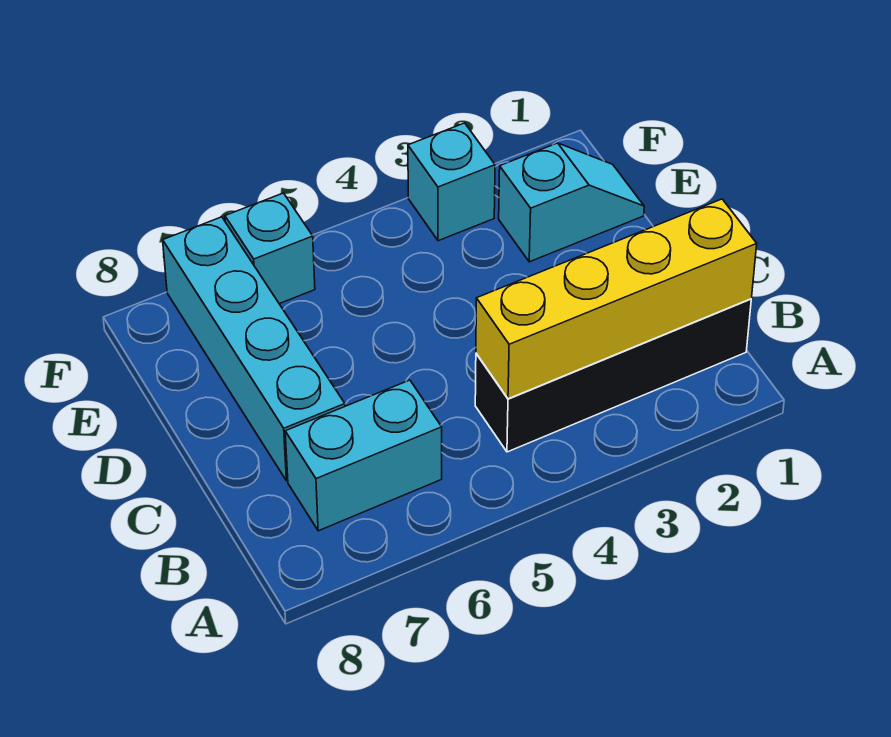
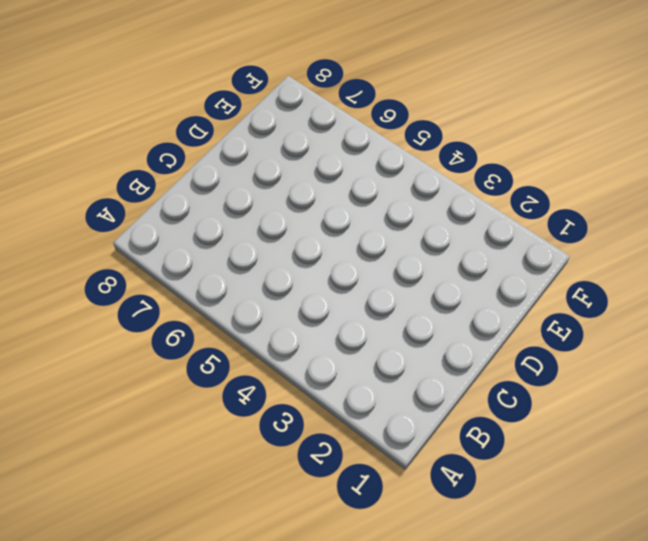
none -> black brick B1:B4 level 1
none -> cyan brick B6:B7 level 1

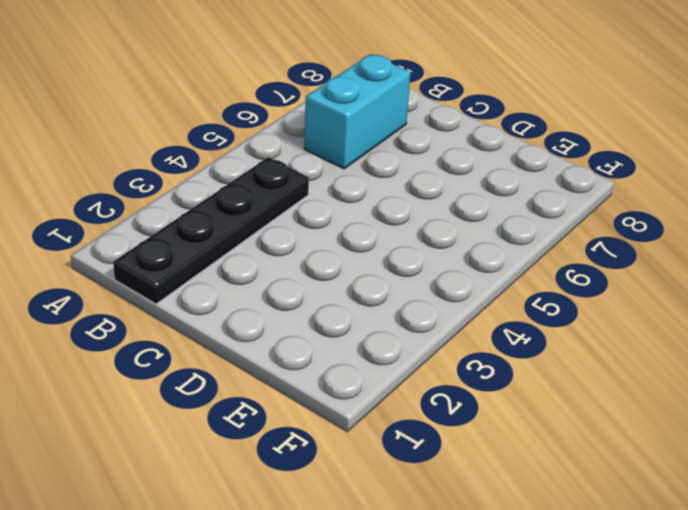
black plate B1:B4 level 1 -> black brick B1:B4 level 1
none -> cyan brick C7:F7 level 1
none -> cyan slope E1:E2 level 1 top 2

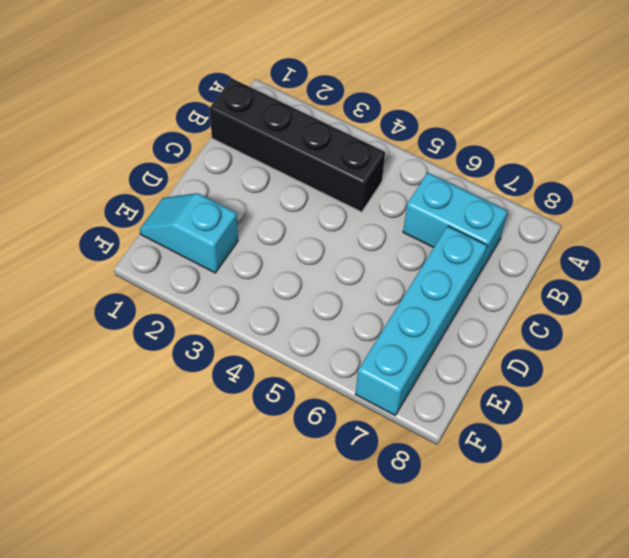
none -> cyan brick F3 level 1
none -> cyan brick F6 level 1

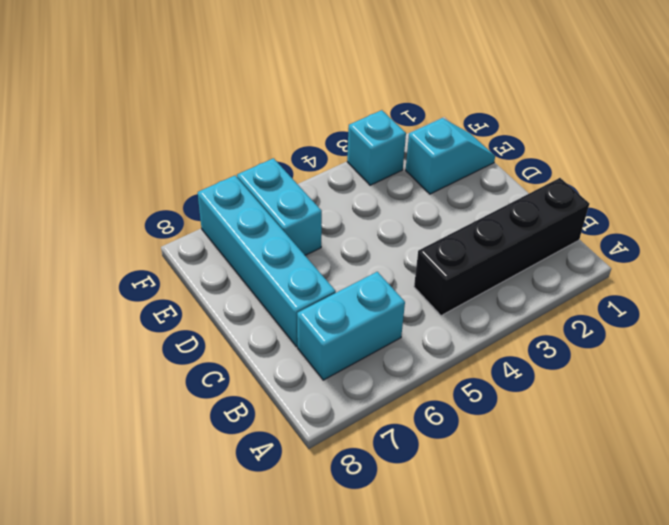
cyan brick E6:F6 level 1 -> cyan brick F6 level 1
none -> yellow brick B1:B4 level 2

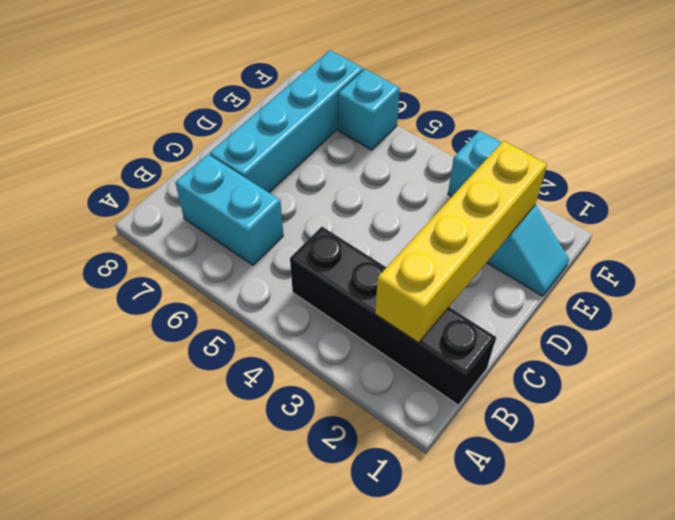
yellow brick B2:E2 level 2 -> yellow brick B1:B4 level 2

